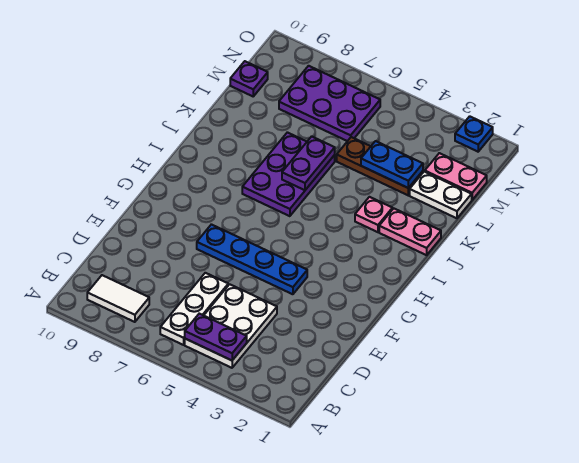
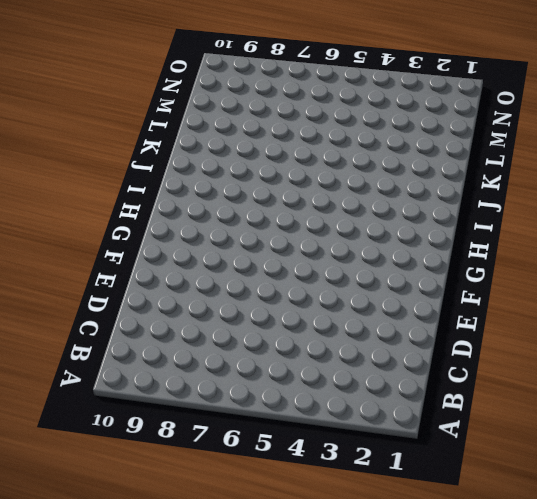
none -> white plate B4:D5 level 1
none -> white plate B6:D6 level 1
none -> white tile B8:B9 level 1

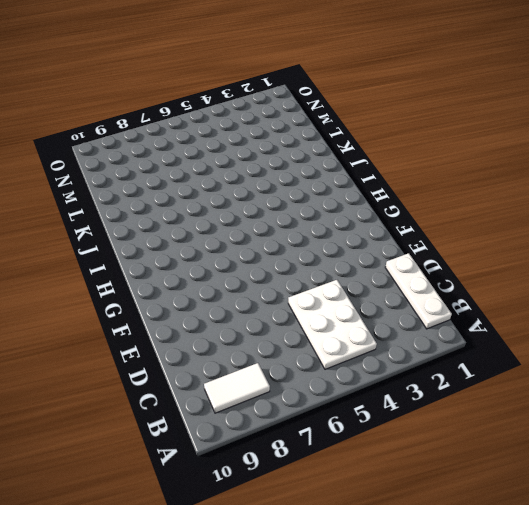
white plate B1:D1 level 1 -> white plate B6:D6 level 1
none -> blue plate F4:F7 level 1
none -> purple plate I6:K7 level 1
none -> pink plate J1:J2 level 1

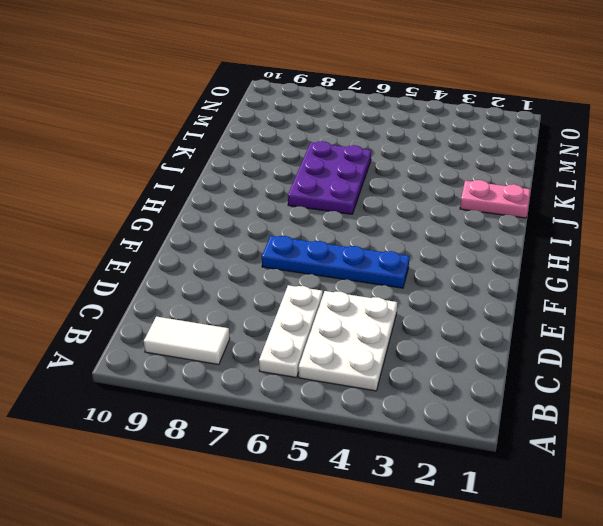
none -> pink plate J3 level 1
none -> white plate L1:L2 level 1
none -> brown plate L3:L5 level 1

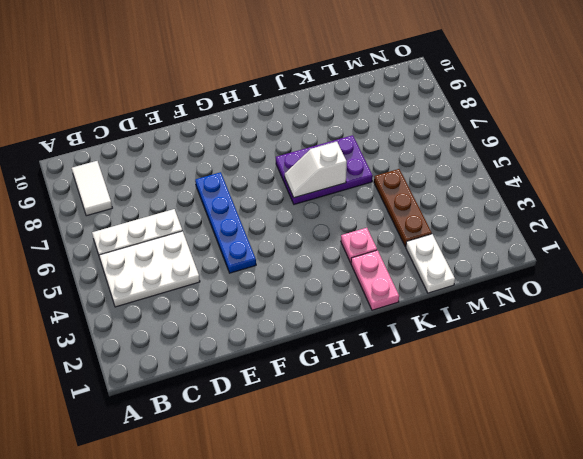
white slope I6:J6 level 2 top J -> purple plate J6:K6 level 2
none -> pink plate M1:M2 level 1
none -> purple plate M6:N8 level 1
none -> purple plate M10 level 1

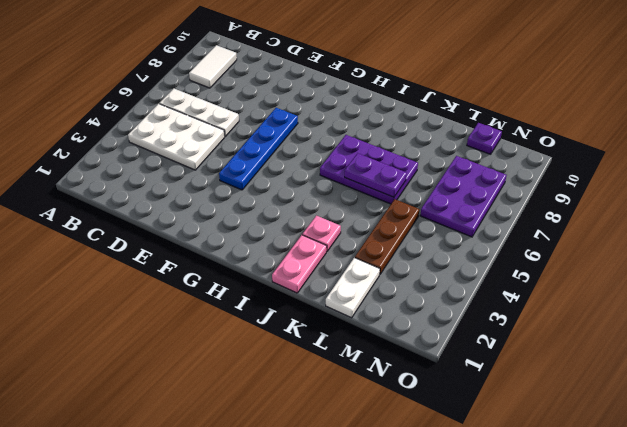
none -> pink plate M1:M2 level 1
none -> blue plate O2 level 1
none -> purple plate B4:B5 level 2

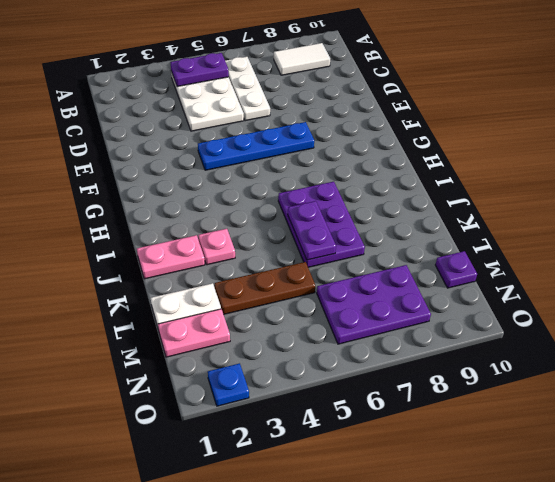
none -> blue plate L3:L4 level 2

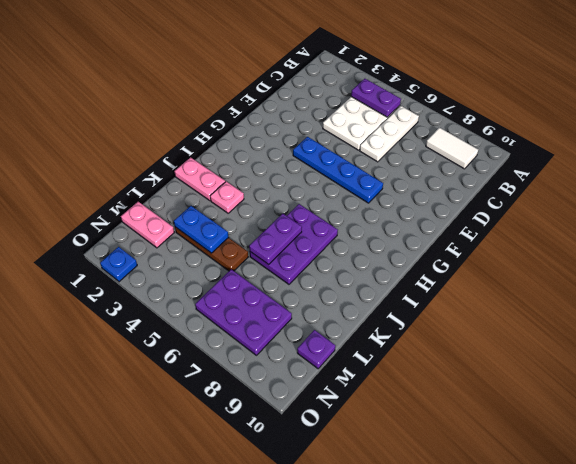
none -> white plate L1:L2 level 1

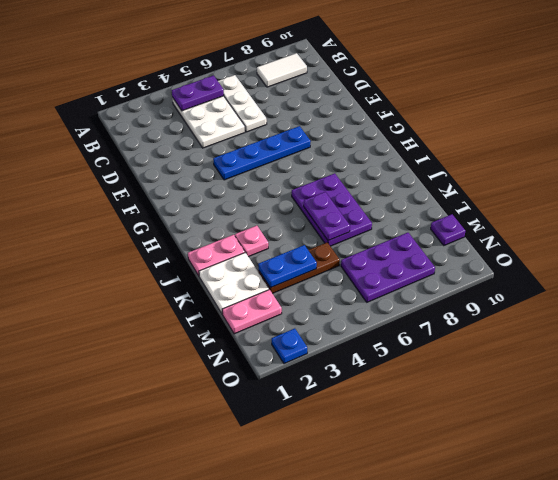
white plate K1:L2 level 1 -> white plate L1:L2 level 1

